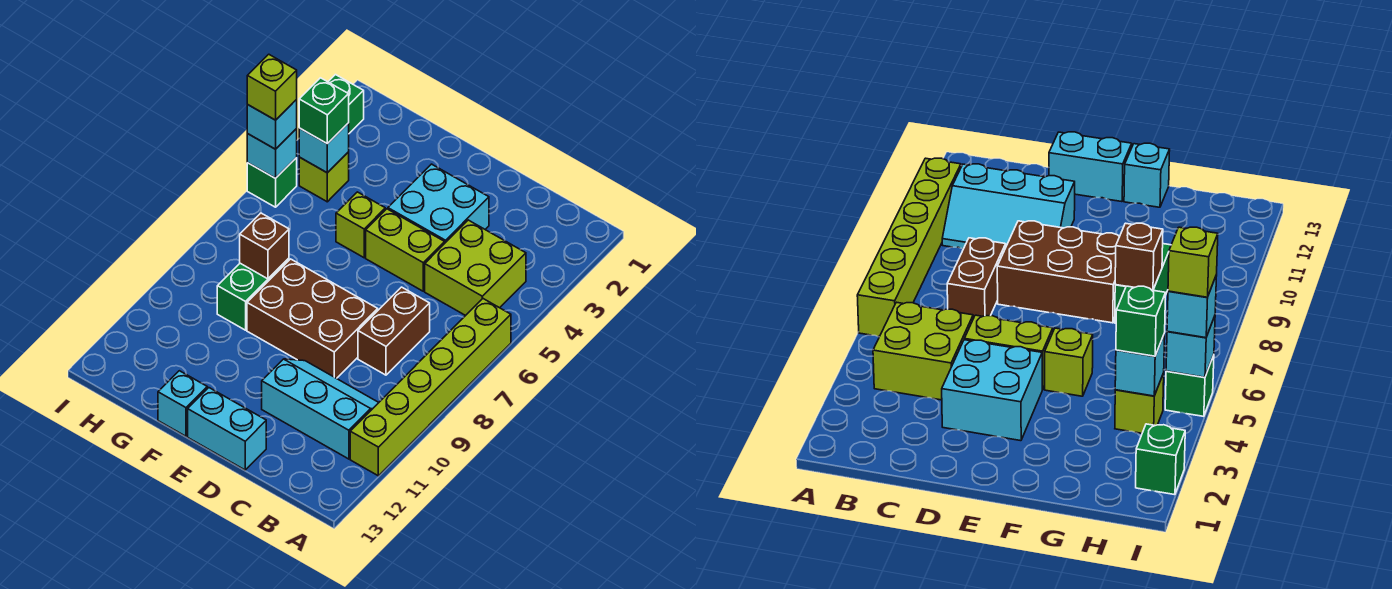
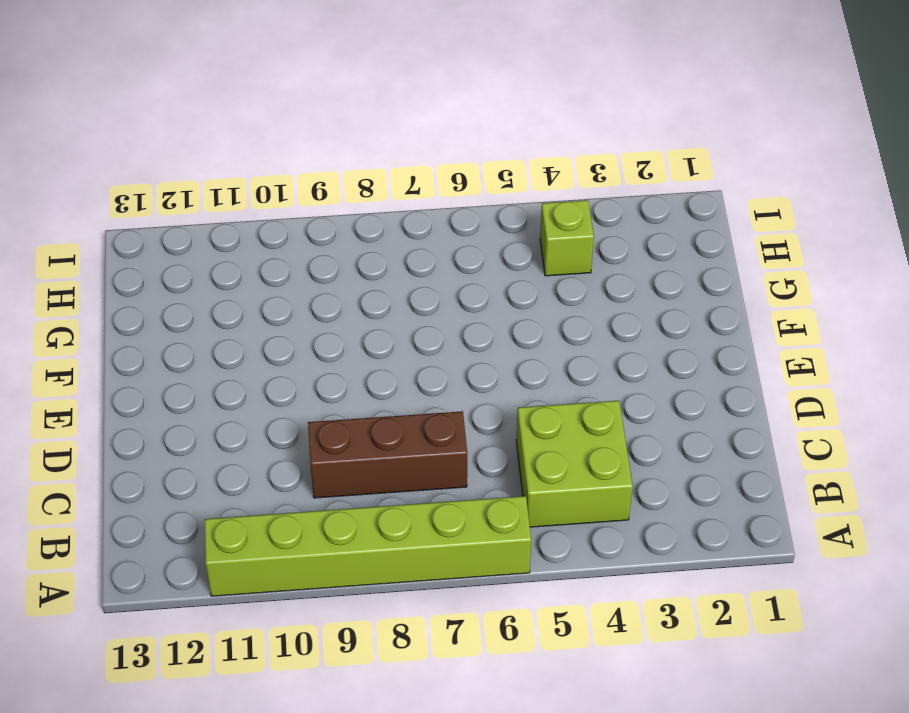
brown brick C7:C9 level 1 -> brown brick C7:C8 level 1
none -> cyan slope B10:D11 level 1 top 11
none -> cyan brick D3:E4 level 1
none -> lime brick D5:E5 level 1

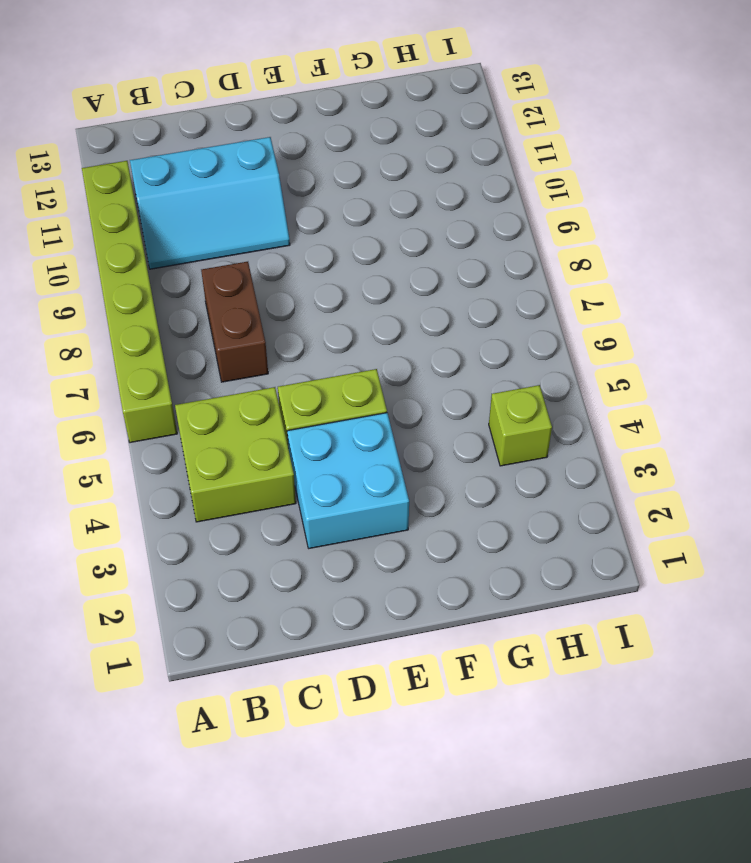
none -> brown brick D8:F9 level 1
none -> cyan brick D13:E13 level 1
none -> lime brick F5 level 1

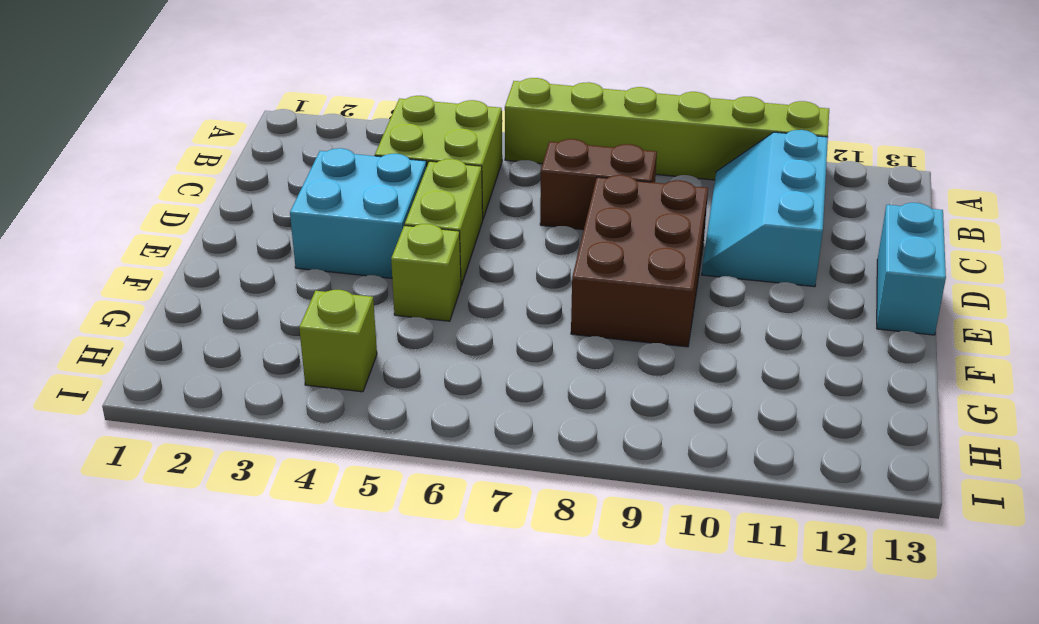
none -> cyan brick F13 level 1
none -> green brick G8:G9 level 1
none -> green brick I2 level 1

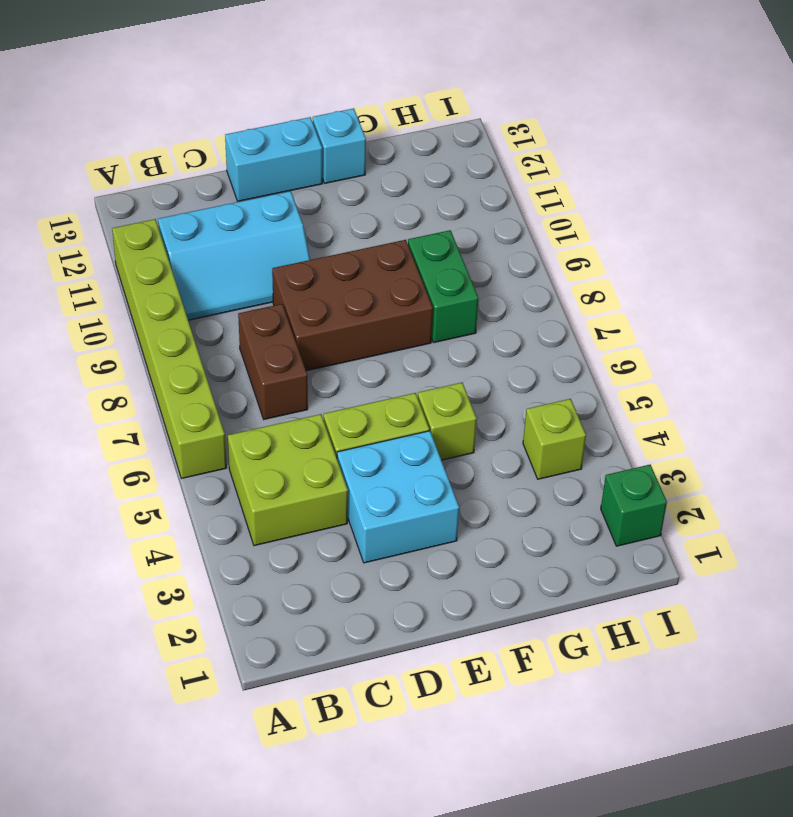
none -> green brick I5 level 1
none -> brown brick G8 level 2
none -> cyan brick H4 level 2

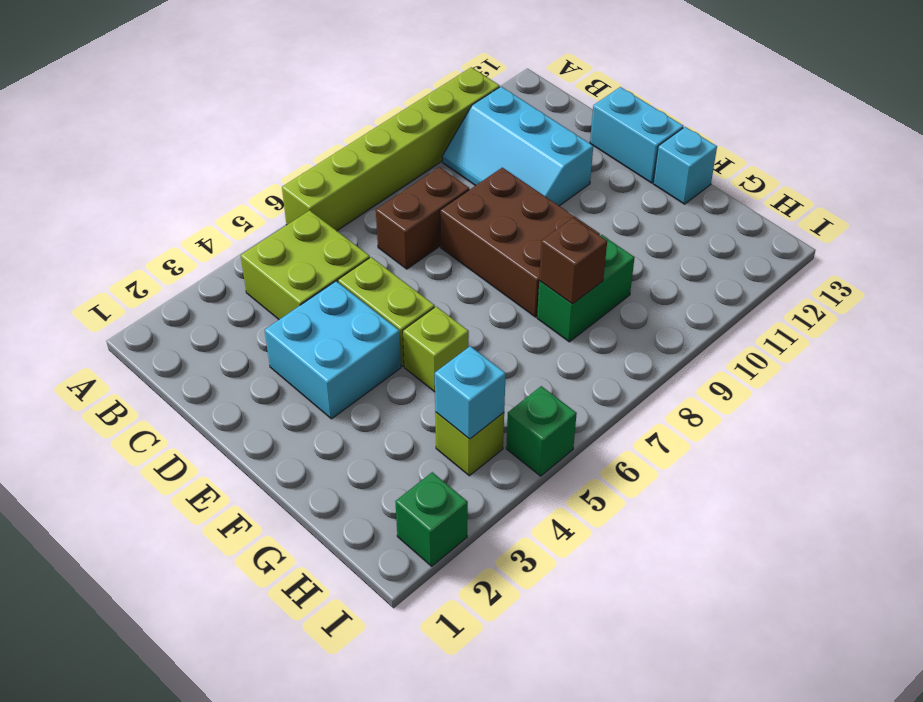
none -> cyan brick I5 level 2
none -> green brick H4 level 3
none -> cyan brick I5 level 3

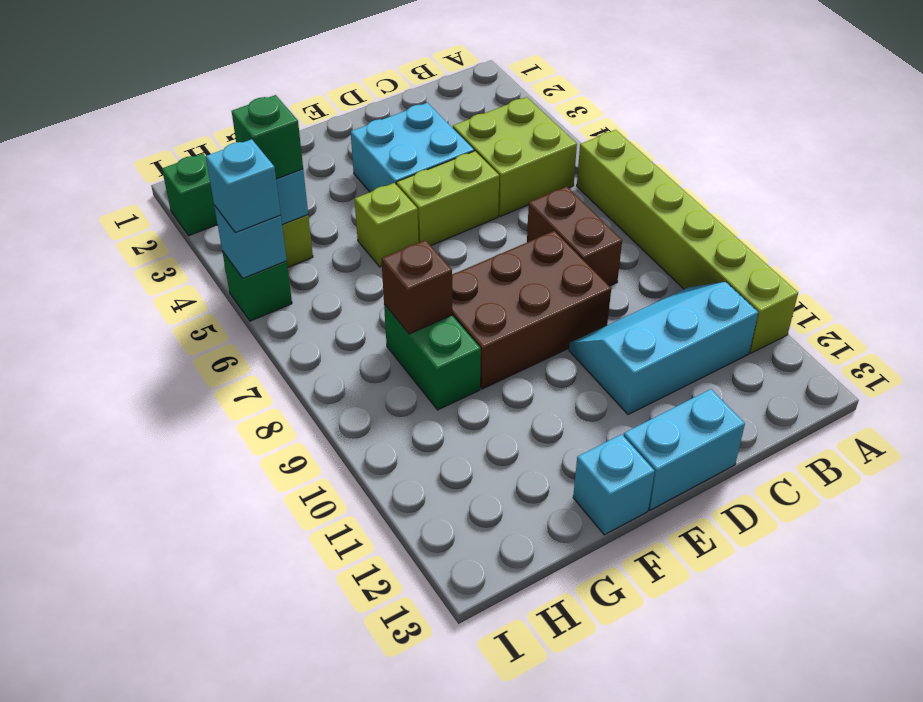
none -> lime brick I5 level 4

